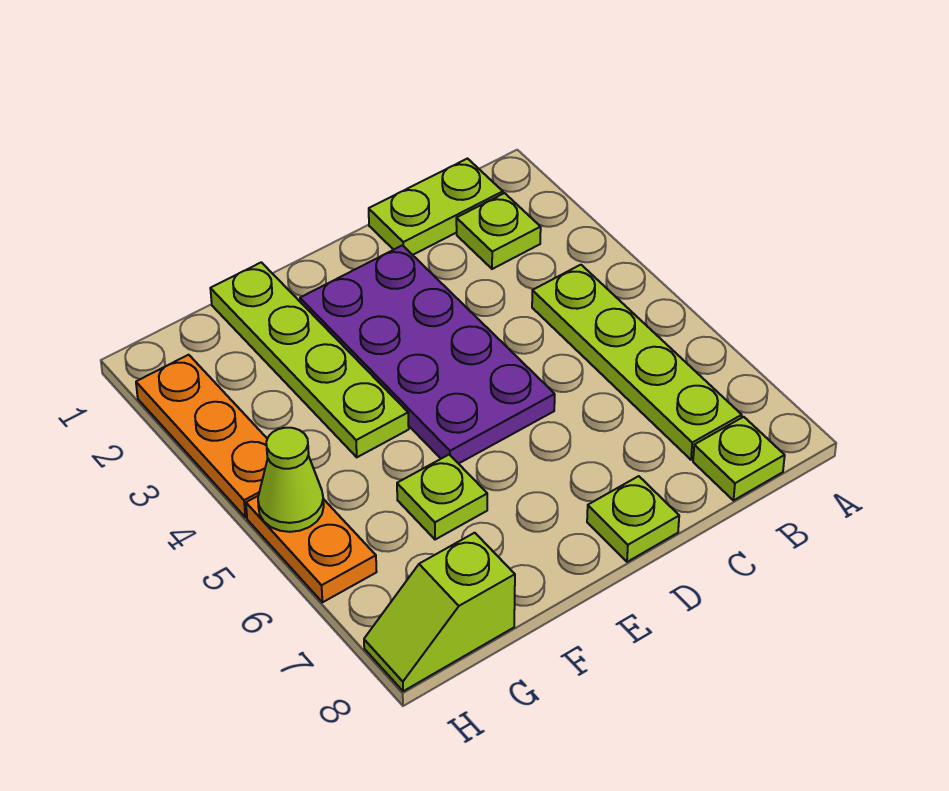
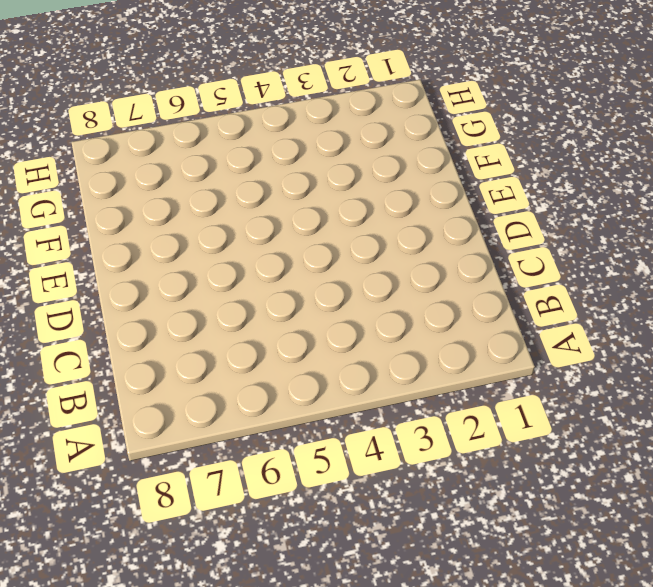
none -> lime plate B1:C1 level 1
none -> lime plate B2 level 1
none -> lime plate B4:B7 level 1

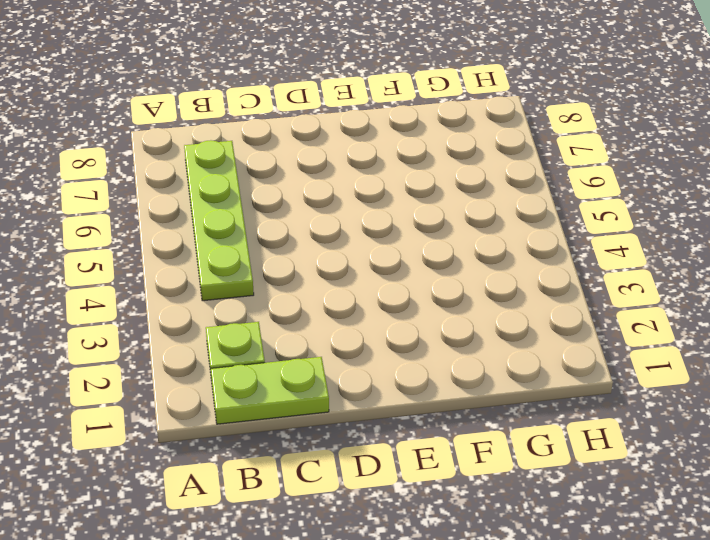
none -> lime plate B8 level 1
none -> purple plate D2:E5 level 1
none -> lime plate D8 level 1

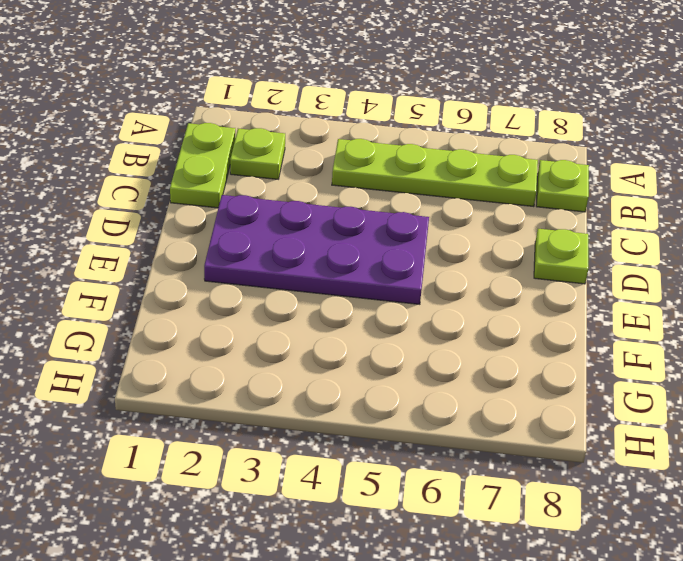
none -> lime plate F1:F4 level 1
none -> lime plate F6 level 1
none -> lime slope G8:H8 level 1 top G

